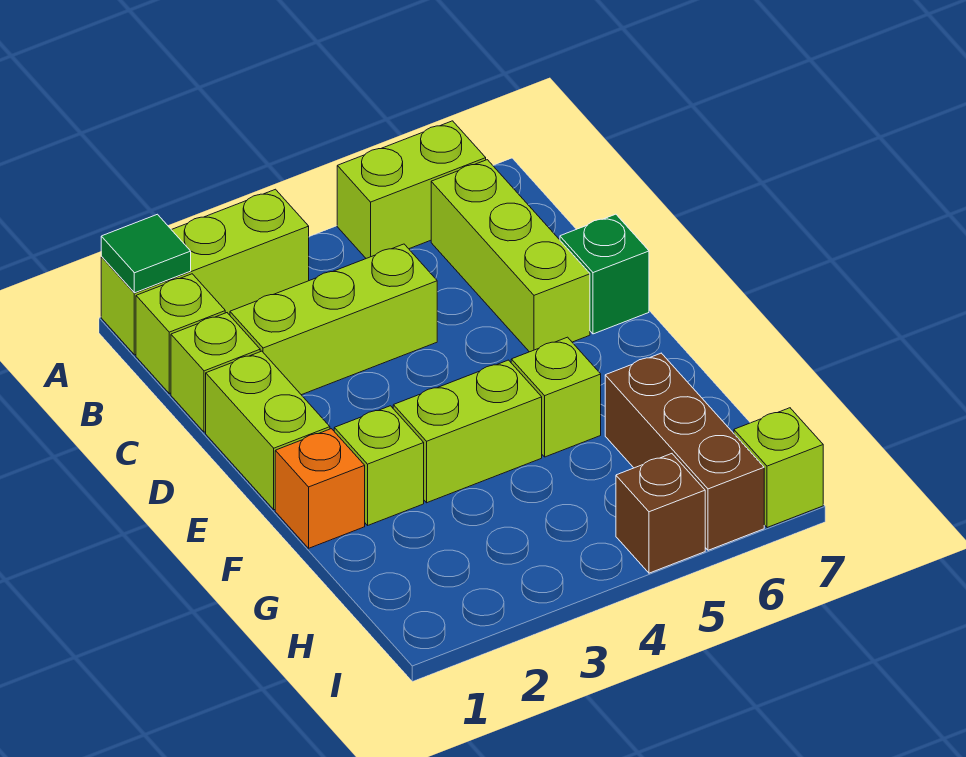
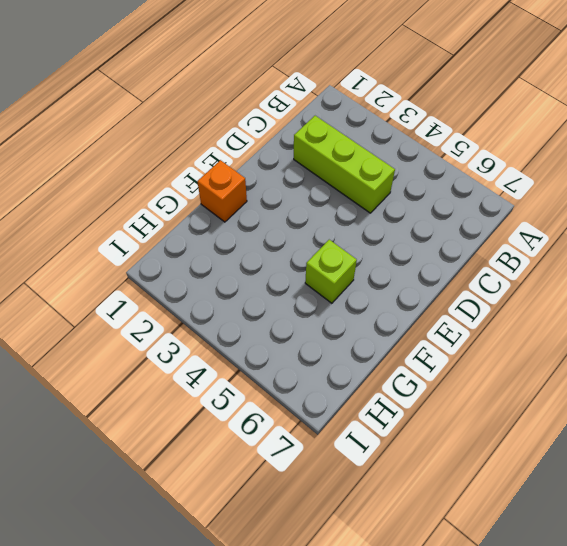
none -> lime brick A1:A3 level 1
none -> lime brick A5:A6 level 1
none -> lime brick B1 level 1

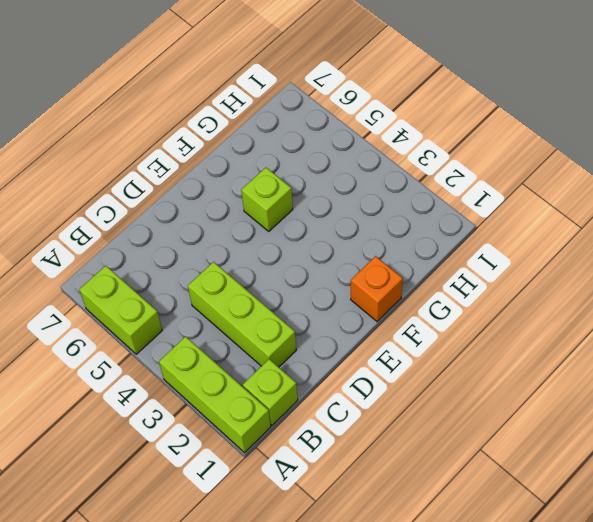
none -> lime brick B6:D6 level 1
none -> lime brick C1 level 1
none -> lime brick D1:E1 level 1

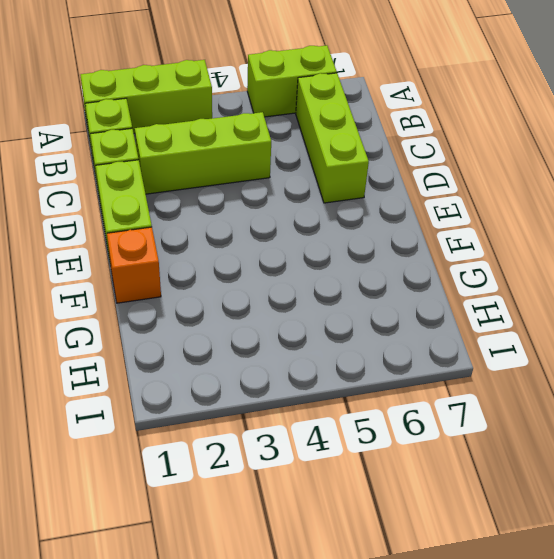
none -> green brick D7 level 1
none -> lime brick F2 level 1
none -> lime brick F3:F4 level 1

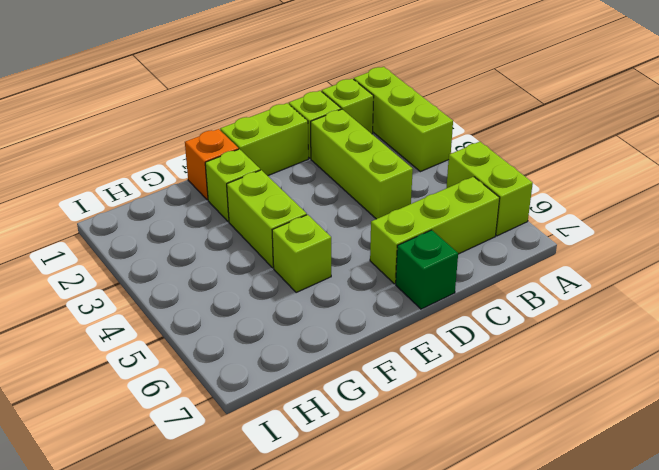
none -> brown brick G6:I6 level 1
none -> brown brick I5 level 1
none -> lime brick I7 level 1

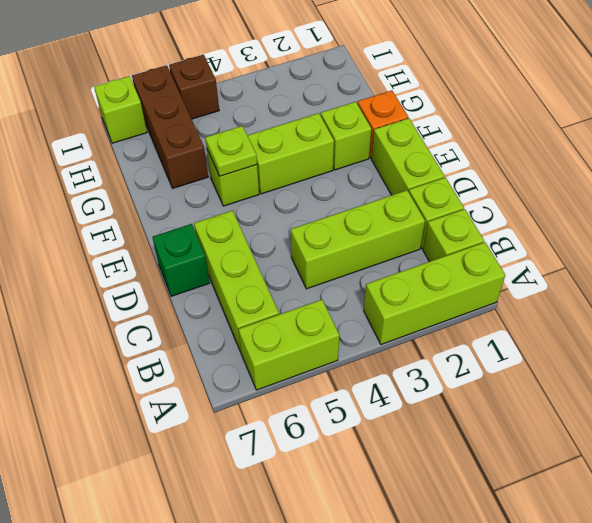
lime plate F5 level 2 -> none
none -> green tile A1 level 2

